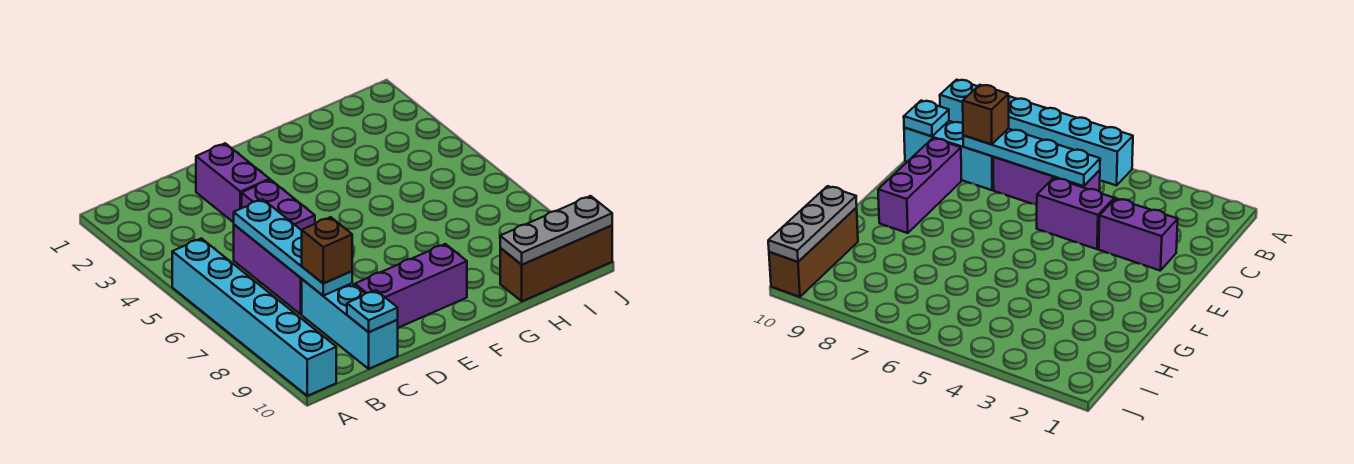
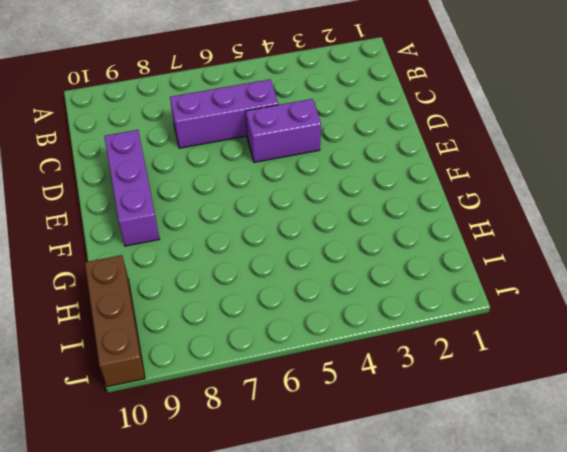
none -> cyan brick A5:A10 level 1
none -> cyan brick C8:C10 level 1

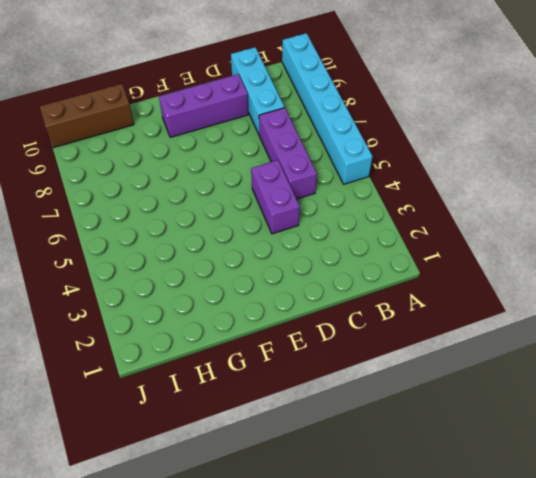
none -> purple brick D2:D3 level 1
none -> cyan plate C5:C8 level 2

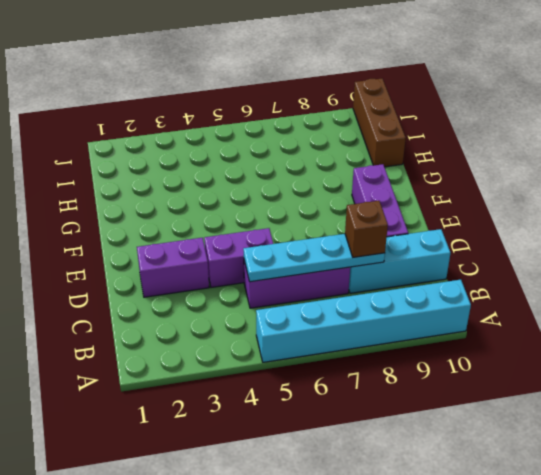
none -> cyan plate C10 level 2
none -> grey plate H10:J10 level 2

